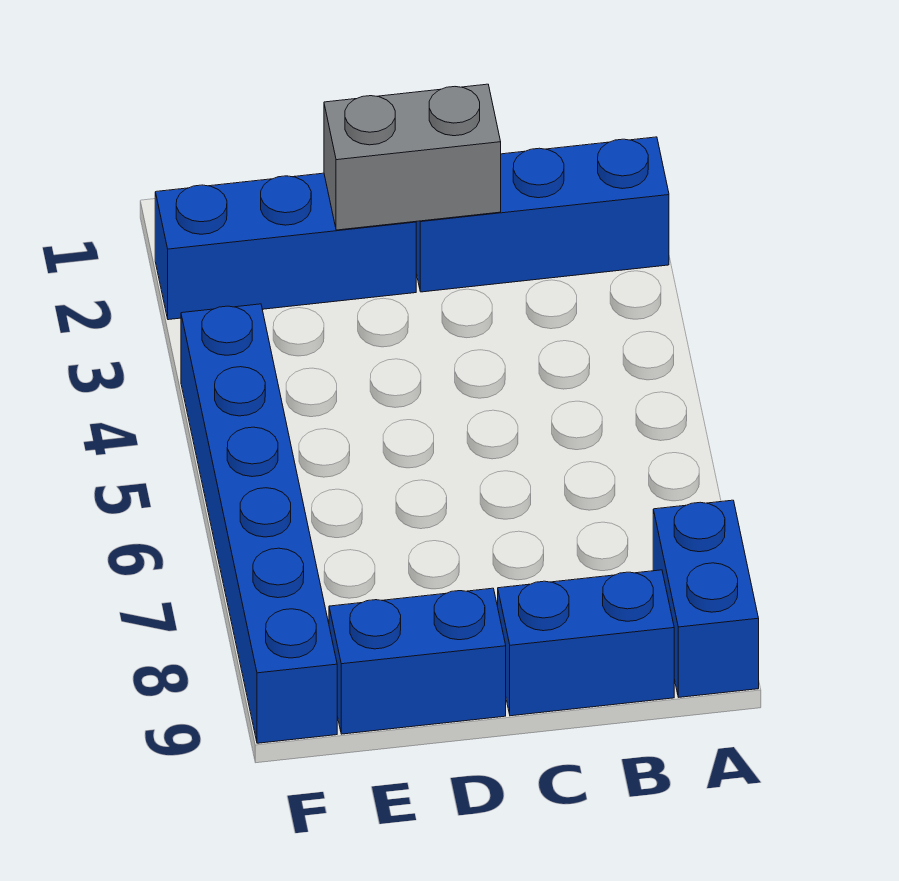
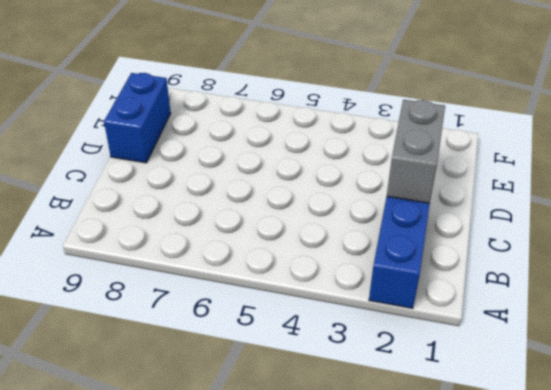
none -> blue brick A8:A9 level 1
none -> blue brick B9:C9 level 1

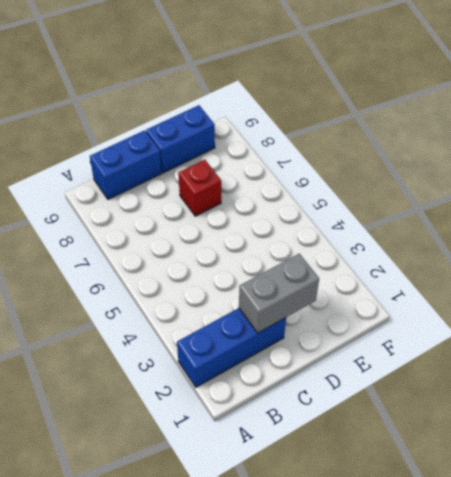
red brick D7 level 1 -> none
none -> blue brick A8:A9 level 1
none -> blue brick D2:F2 level 1

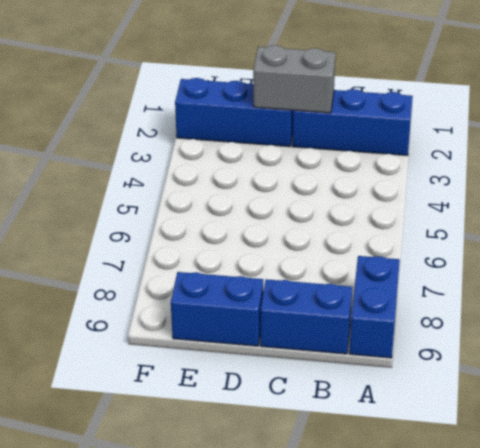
none -> blue brick F4:F9 level 1

